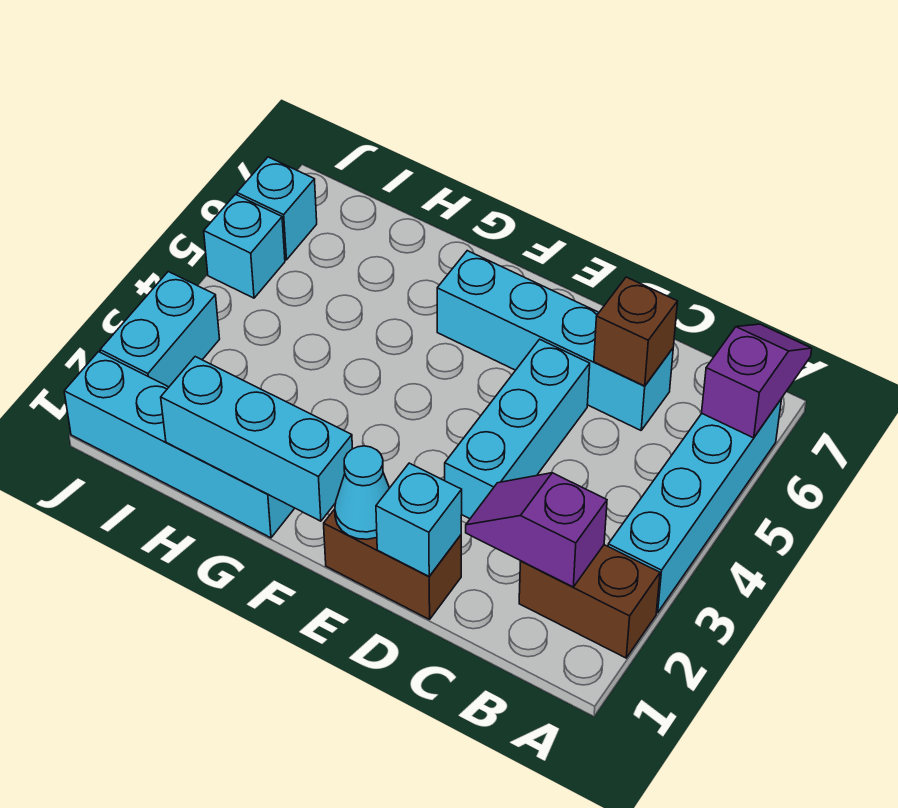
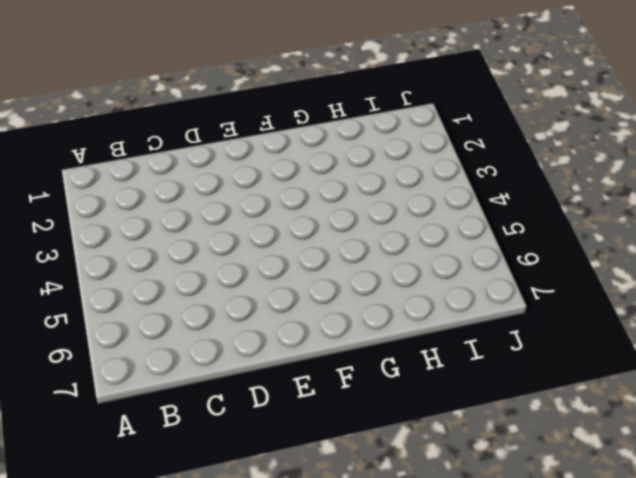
none -> brown brick A2:B2 level 1
none -> cyan brick A3:A6 level 1
none -> cyan brick C6:F6 level 1

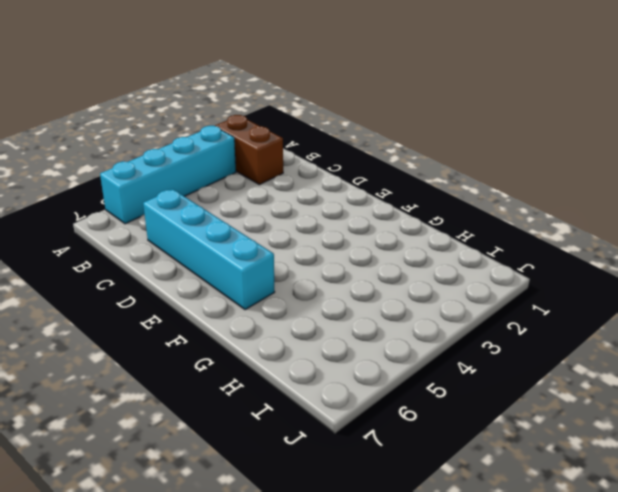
none -> brown brick D1:E1 level 1
none -> cyan brick D3:D5 level 1
none -> cyan brick G1:J1 level 1

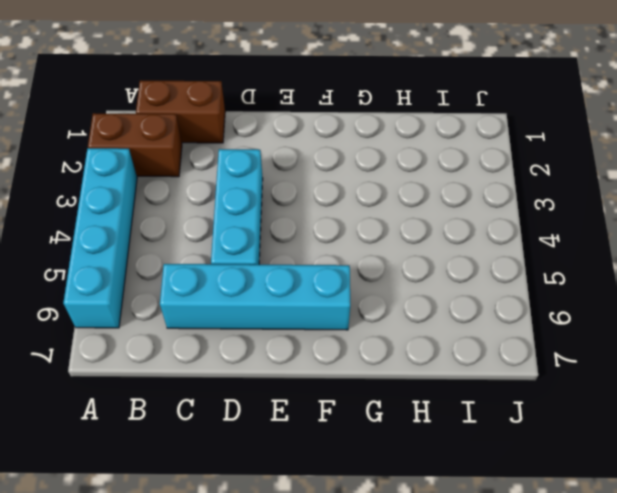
brown brick B1:C1 level 1 -> brown brick D1:E1 level 1
none -> cyan brick G1:J1 level 1
none -> cyan brick J2:J3 level 1
none -> cyan brick J5 level 1

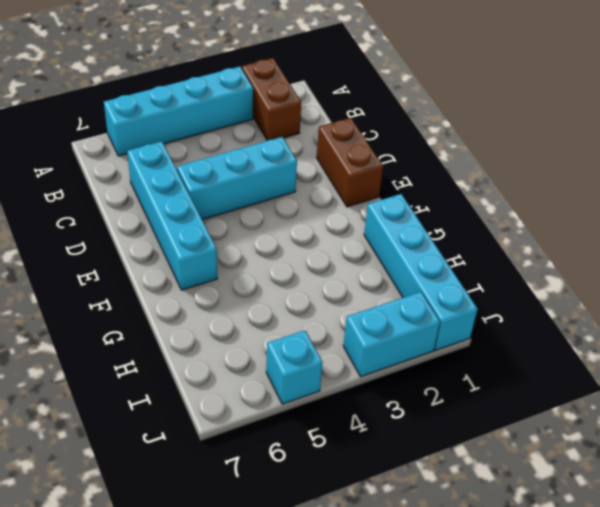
none -> cyan brick J6 level 1
none -> purple slope A6:A7 level 2 top 6
none -> purple slope B2:C2 level 2 top B

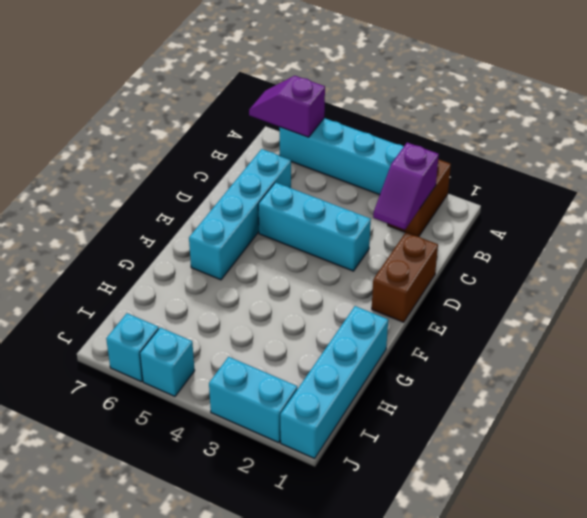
none -> brown brick C6 level 2
none -> cyan brick D1 level 2
none -> cyan cone E1 level 2

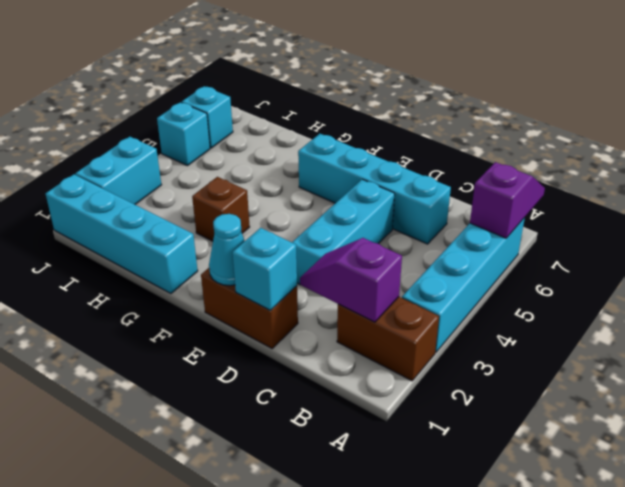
brown brick G3 level 1 -> brown brick C6 level 2
none -> cyan brick F1:H1 level 2

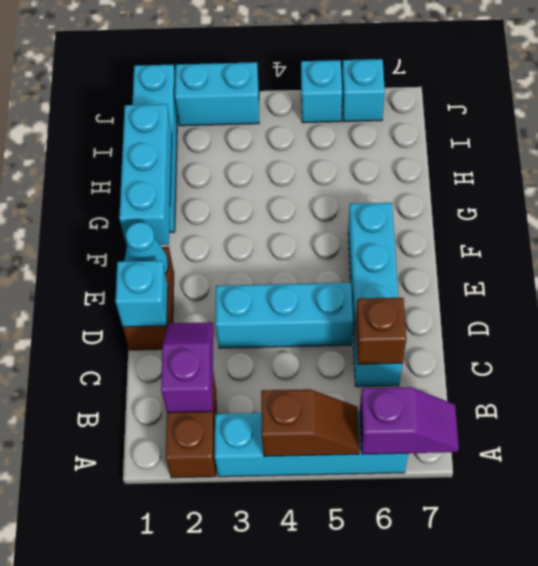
brown slope A4:A5 level 2 top 4 -> none

